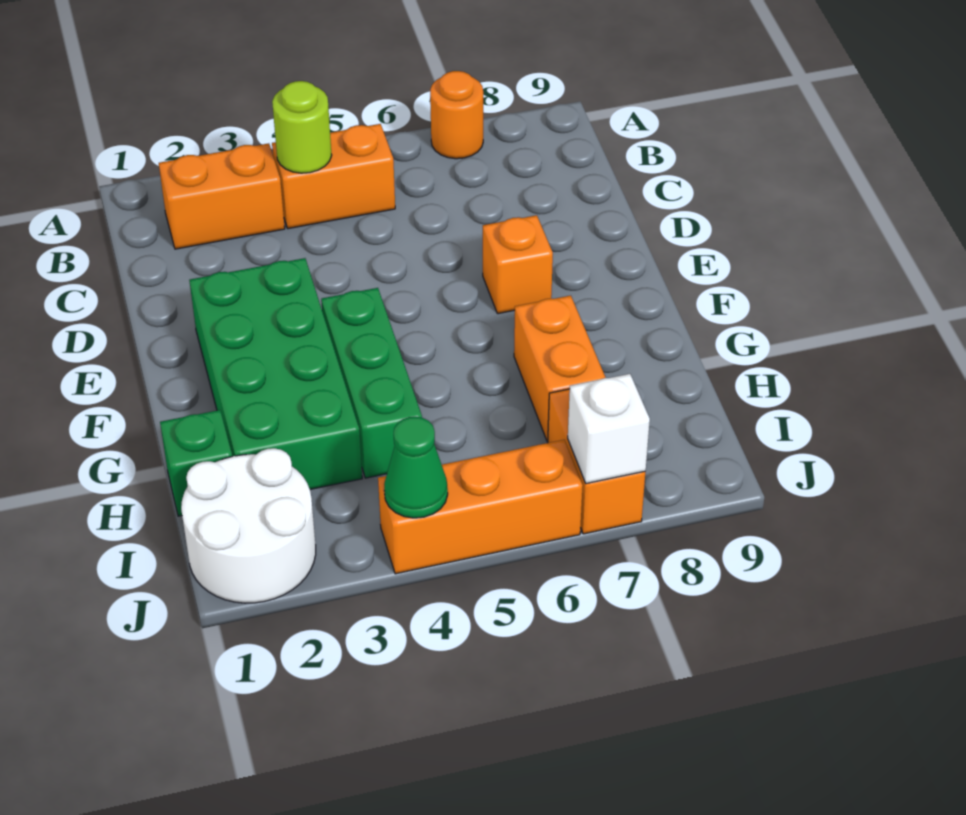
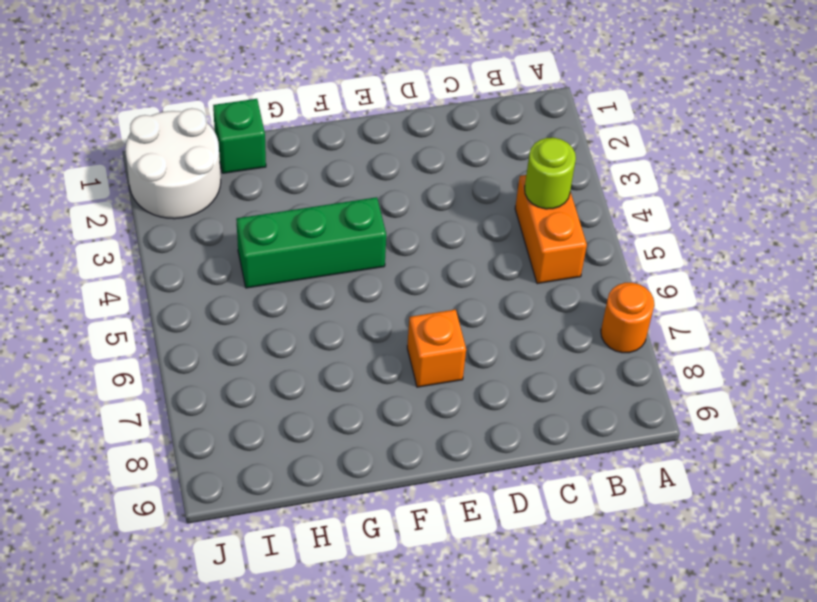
none -> orange brick B2:B3 level 1
none -> green brick E2:H3 level 1
none -> orange brick G7:H7 level 1

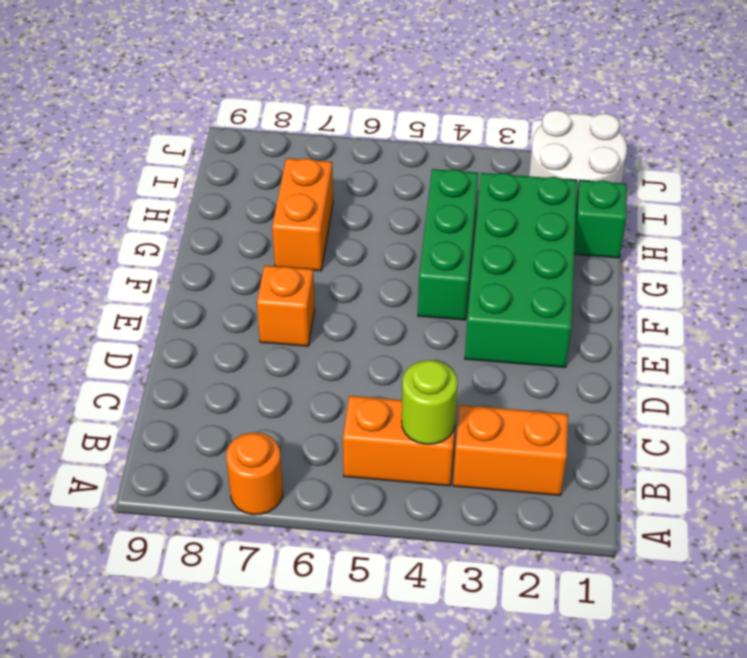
none -> orange brick I7:J7 level 1
none -> orange brick J4:J6 level 1
none -> green cone J4 level 2

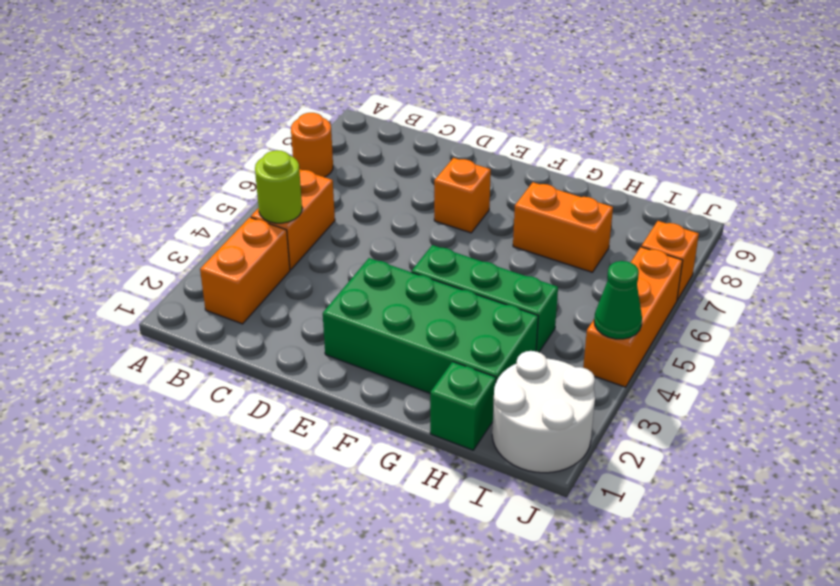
orange brick J7 level 1 -> orange brick I7:J7 level 1
none -> white brick J7 level 2

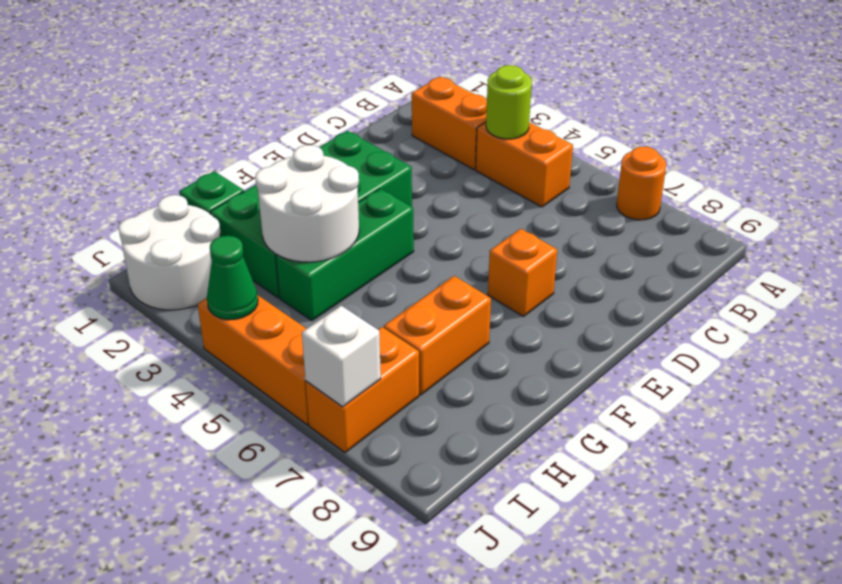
white round brick G3:H4 level 2 -> none

